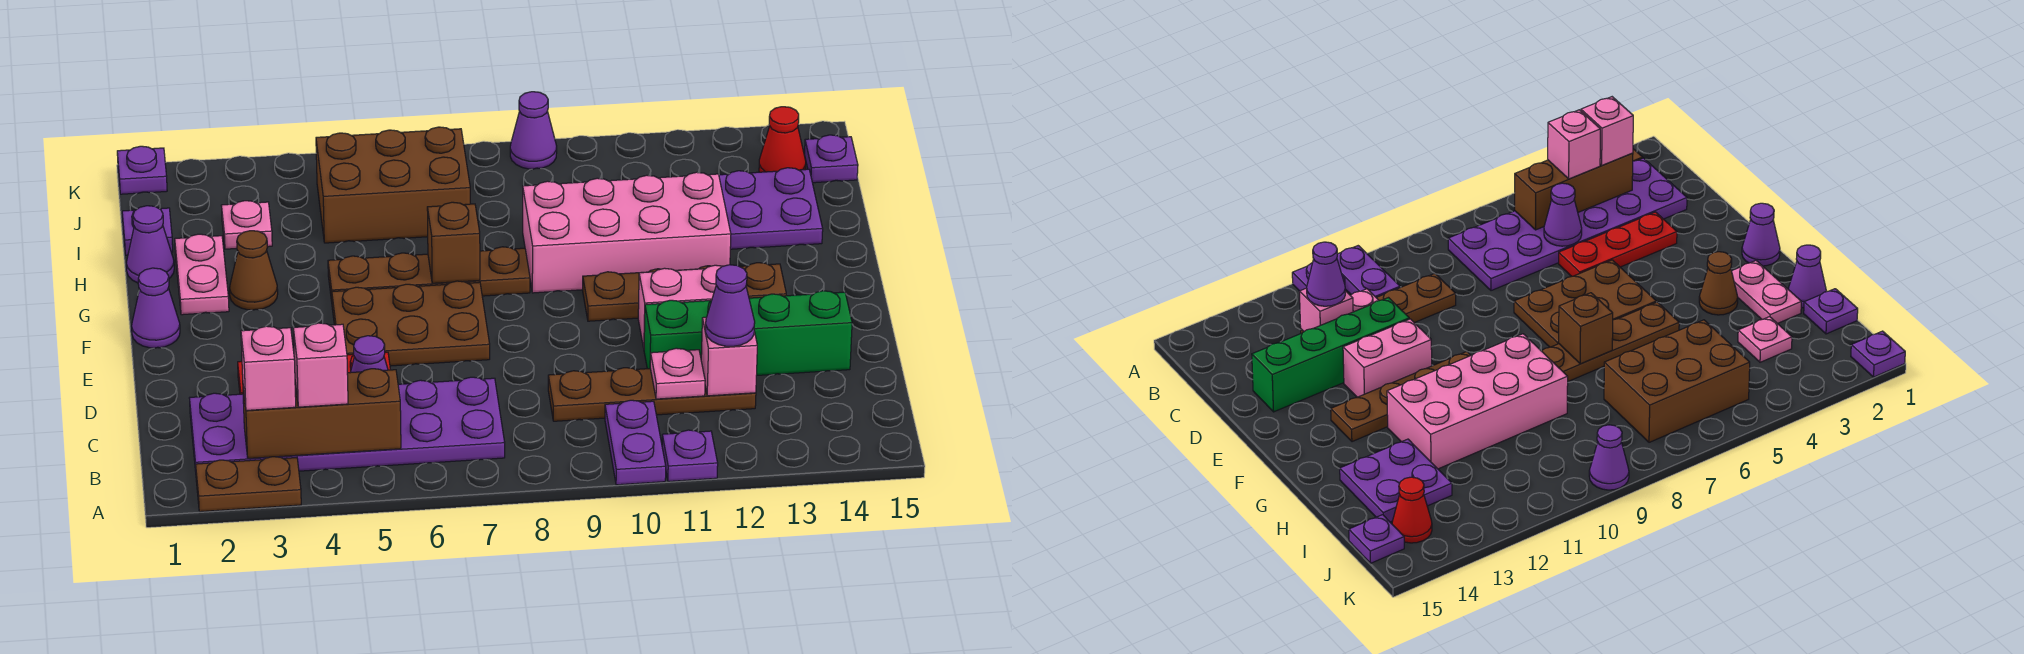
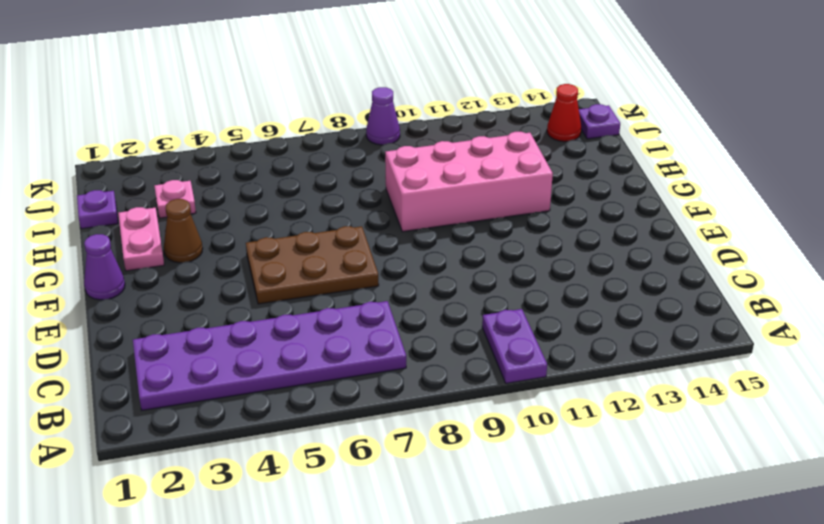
none -> brown plate A2:A3 level 1
none -> purple plate A11 level 1
none -> brown plate C9:C12 level 1
none -> red plate D3:D5 level 1

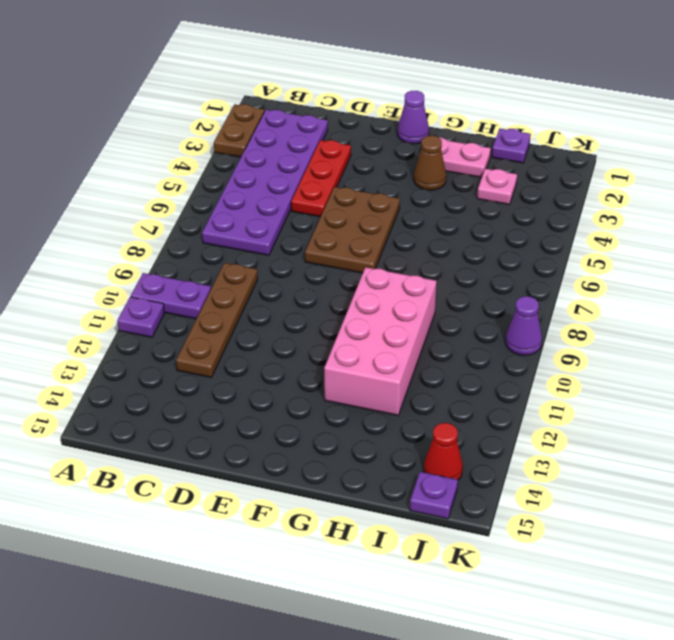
none -> green brick D11:D14 level 1
none -> pink brick E11:E12 level 1
none -> brown plate F10:F13 level 1
none -> brown plate G5:G8 level 1

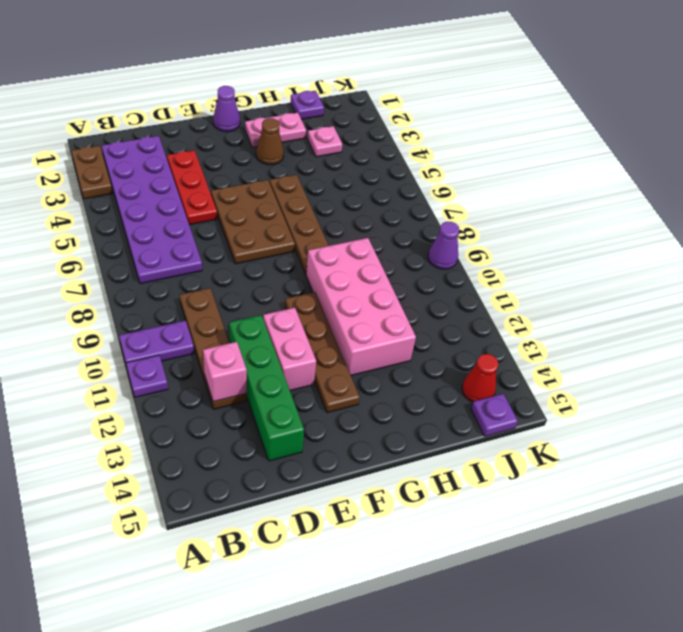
none -> purple cone H1 level 1
none -> purple plate H13:I14 level 1
none -> brown brick I5:J7 level 1
none -> purple plate K1 level 1

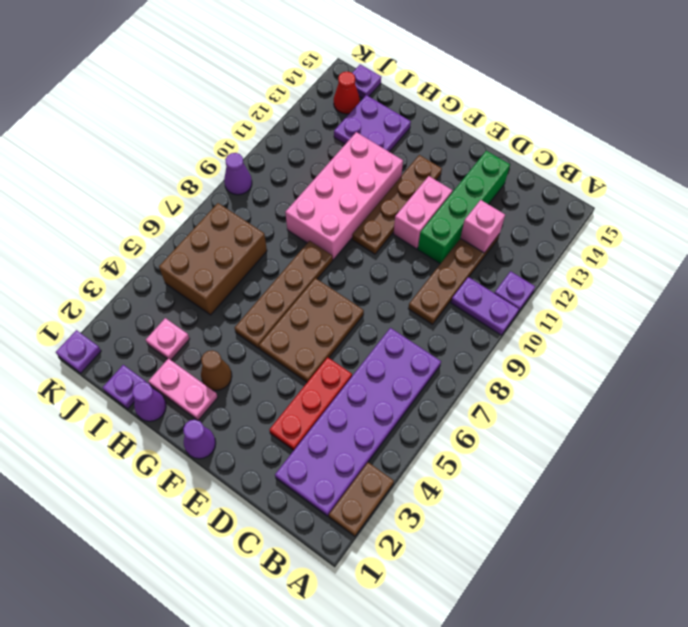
none -> brown brick B3:B5 level 2
none -> purple cone C5 level 2
none -> pink plate C11 level 2
none -> brown brick G7 level 2

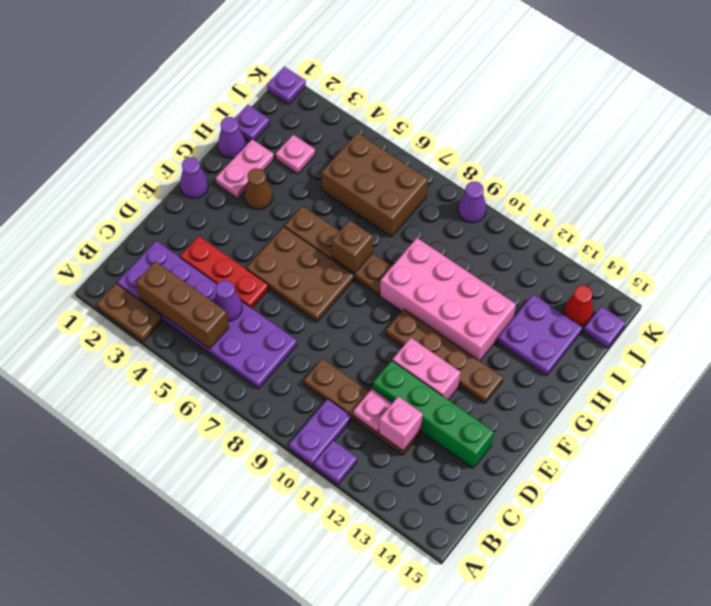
none -> pink brick B3 level 3
none -> pink brick B4 level 3
none -> purple cone C12 level 3

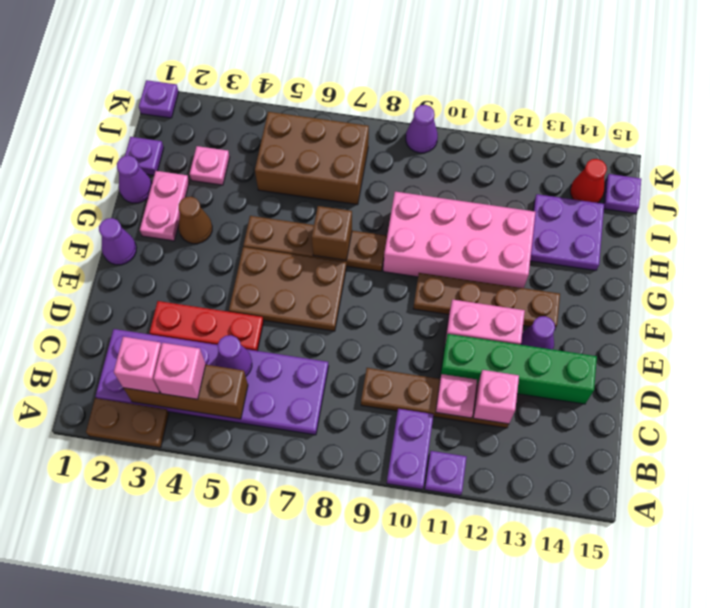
purple cone E13 level 1 -> purple cone C12 level 3

